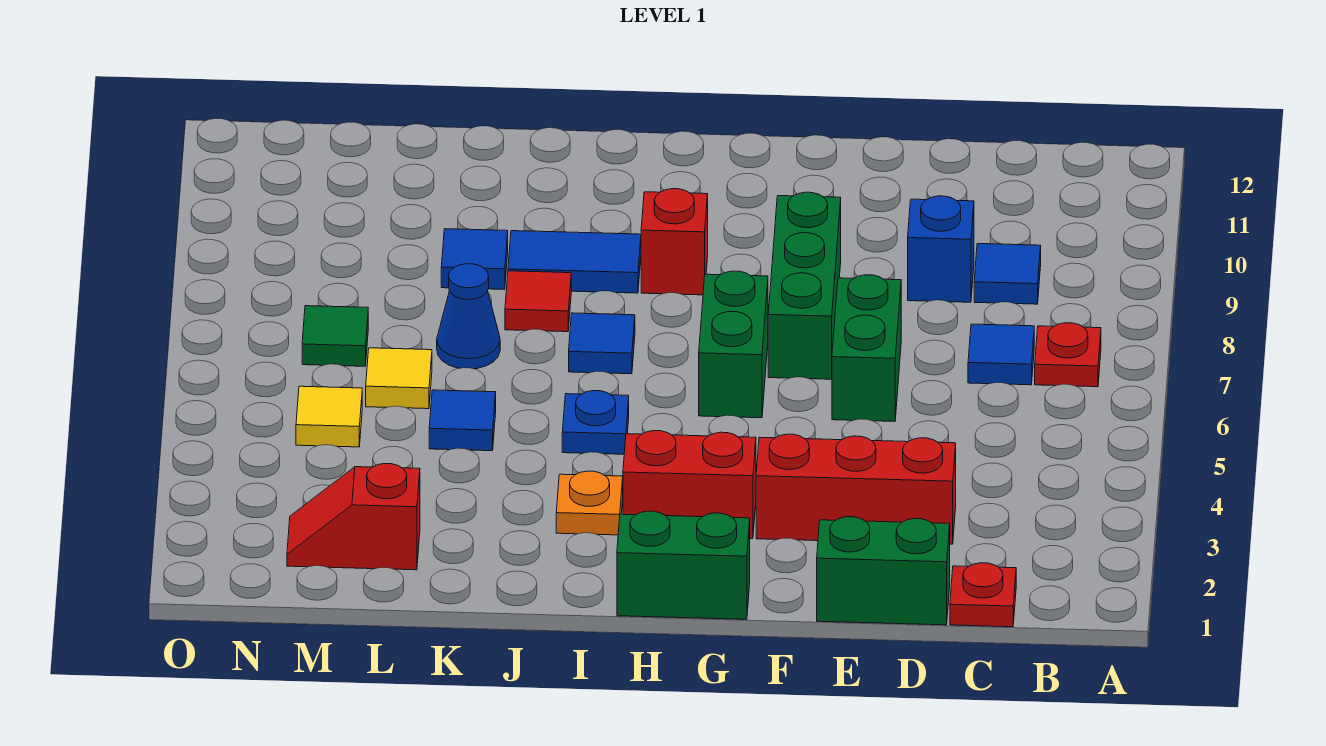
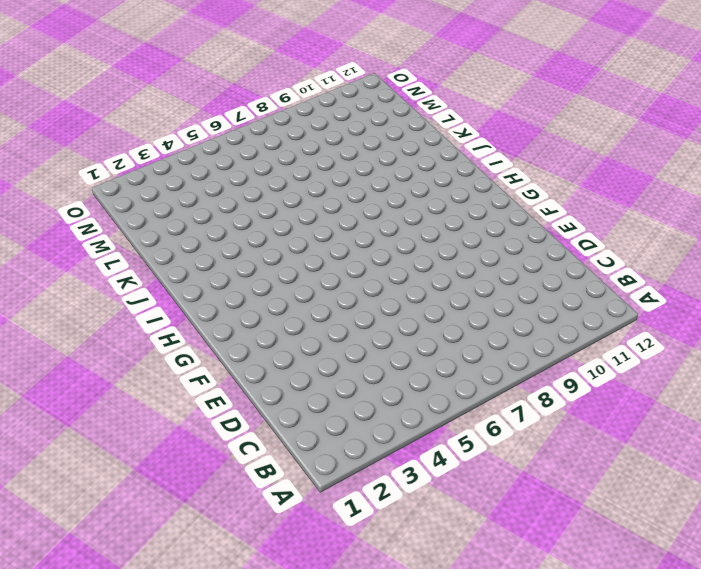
none -> red plate B7 level 1
none -> red plate C1 level 1
none -> blue tile C7 level 1

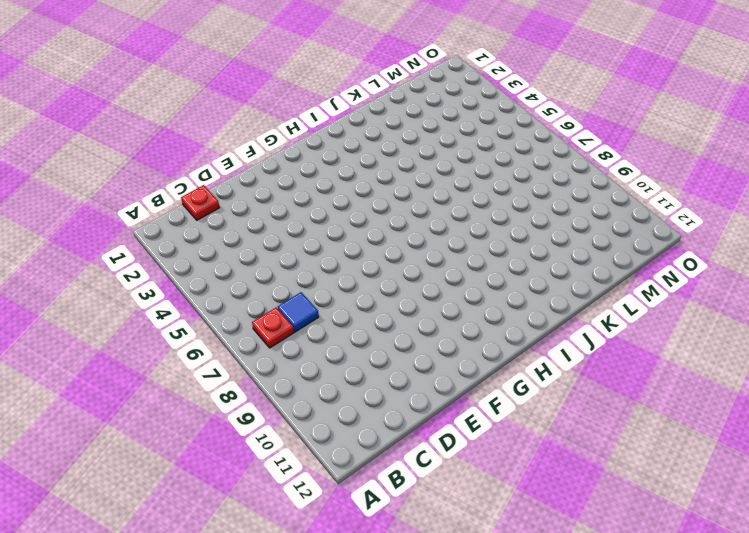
none -> blue tile C9 level 1
none -> green brick D1:E1 level 1
none -> red brick D3:F3 level 1

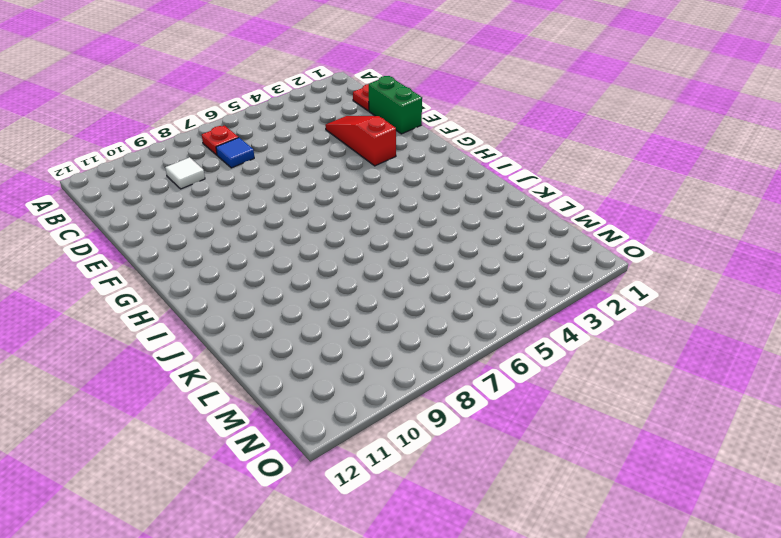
white tile C9 level 1 -> blue tile C9 level 1
red slope D3:F3 level 1 top F -> red brick D3:F3 level 1
none -> blue brick D9 level 1
none -> green brick E6:E7 level 1
none -> green brick F7:F9 level 1

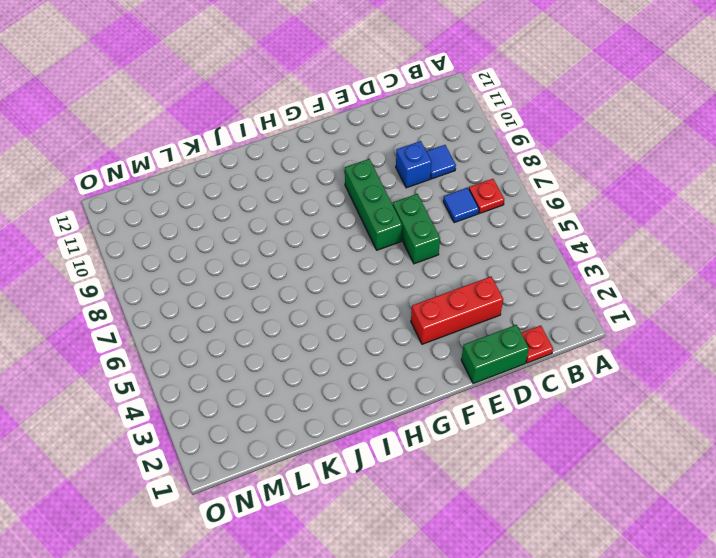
none -> green brick G1:H1 level 1
none -> red brick G3:H3 level 1
none -> green brick G6:G7 level 1

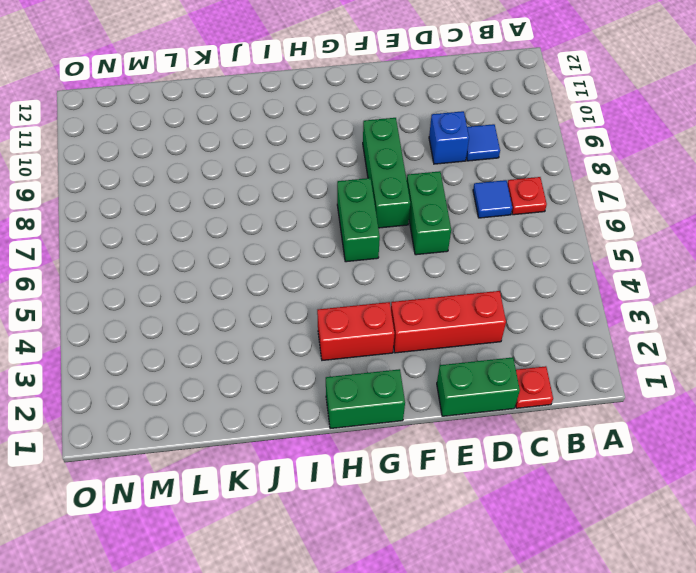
none -> red brick H9 level 1
none -> orange plate I3 level 1
none -> blue plate I5 level 1

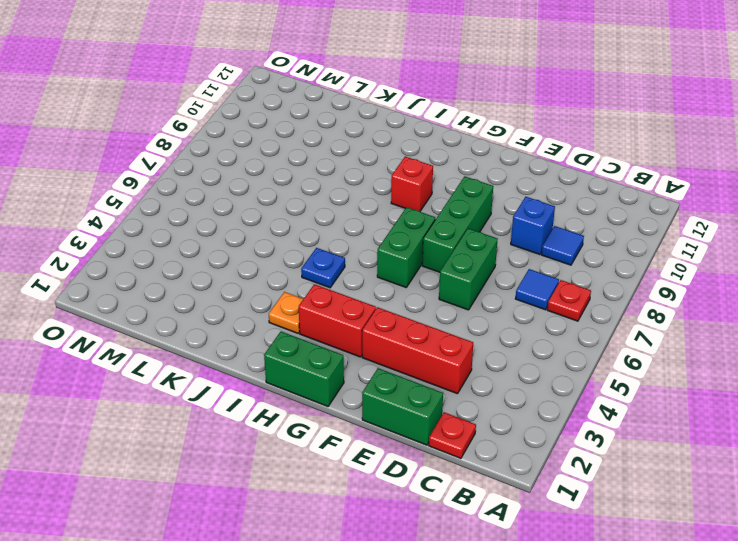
none -> blue tile I7 level 1
none -> blue tile I9:J9 level 1
none -> red tile J8 level 1

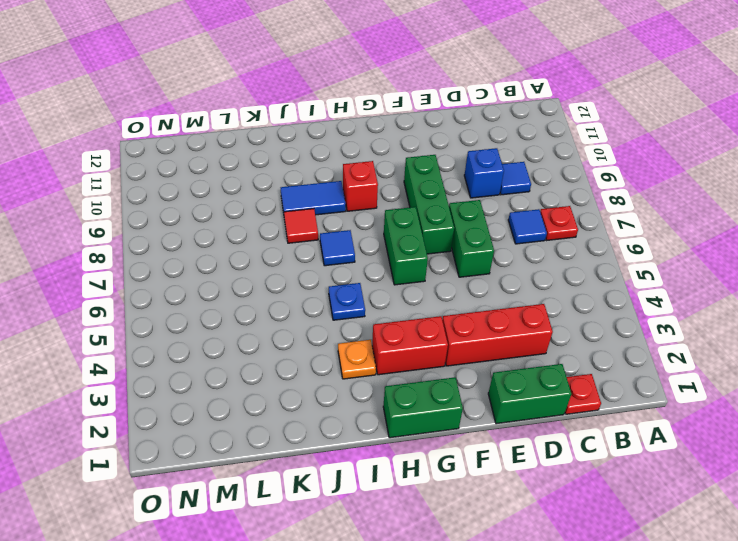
none -> blue tile K5 level 1
none -> blue cone K7 level 1
none -> blue tile K9 level 1

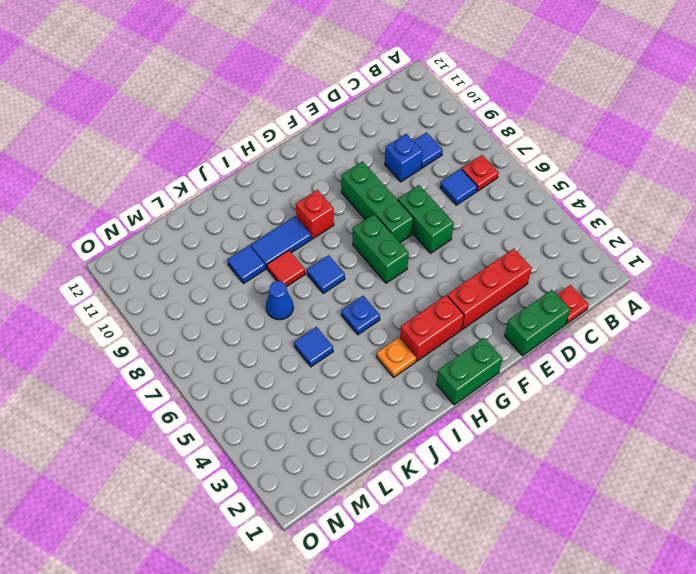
none -> red slope L2:M2 level 1 top L
none -> yellow tile L6 level 1
none -> yellow tile M5 level 1

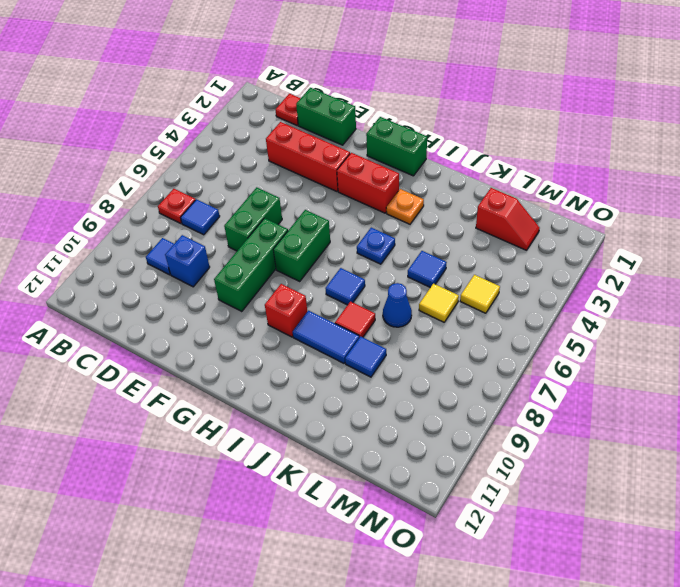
none -> green tile M7 level 1

